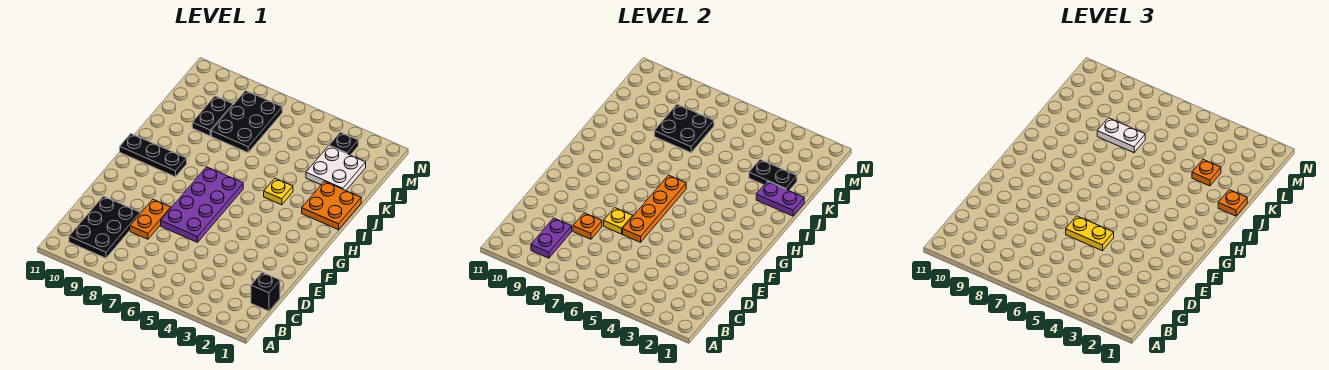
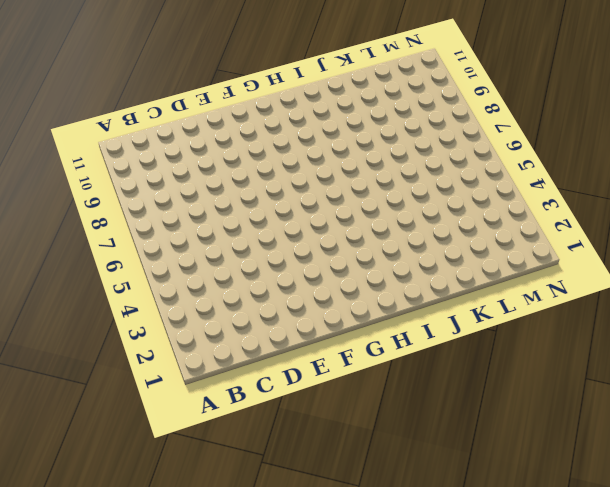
none -> black plate B9:D10 level 1
none -> black brick C1 level 1
none -> orange plate D8:E8 level 1

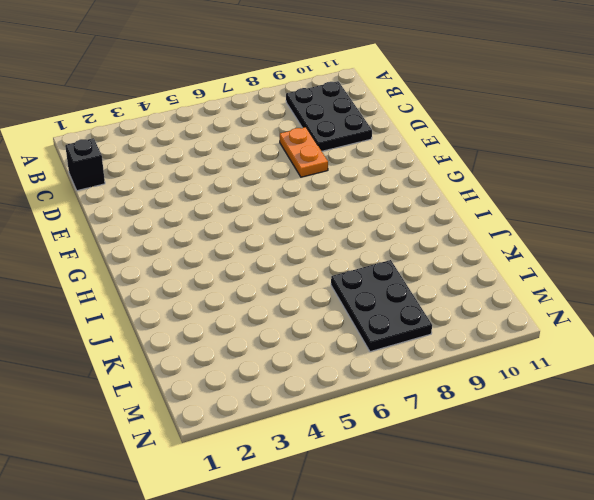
none -> purple plate E6:H7 level 1
none -> black plate H9:H11 level 1
none -> orange plate I1:J2 level 1

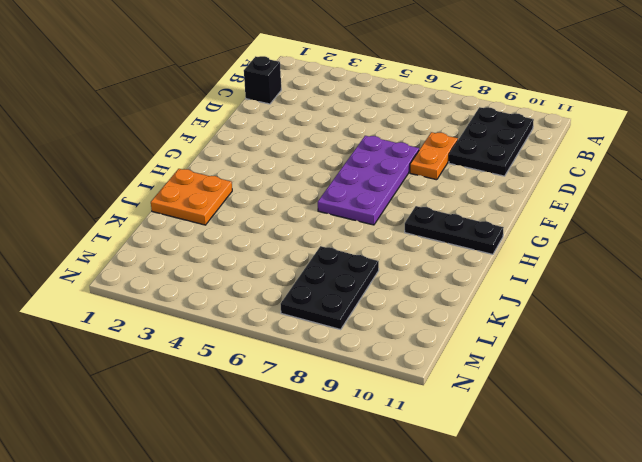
none -> yellow plate I4 level 1
none -> white plate K2:L3 level 1
none -> black plate K9:L9 level 1

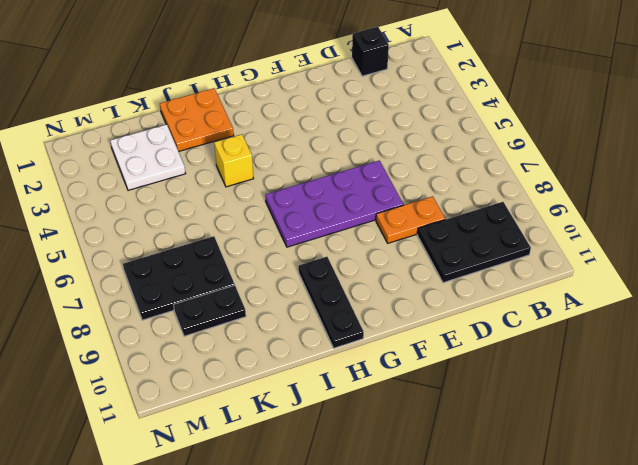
yellow brick I4 level 1 -> yellow plate I4 level 1
none -> black plate M3 level 1
none -> purple plate B9:C9 level 2
none -> orange plate D8 level 2

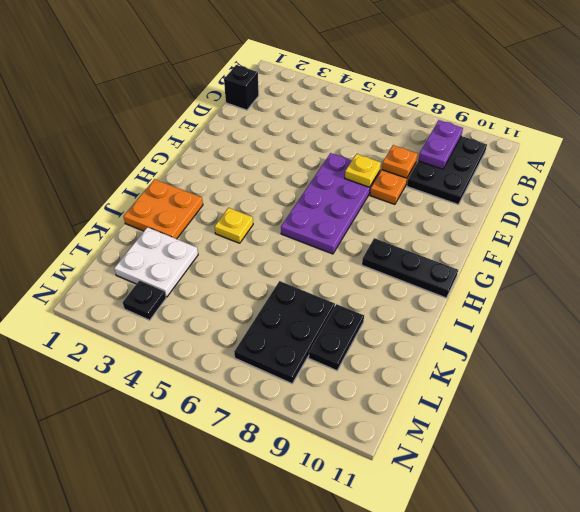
none -> orange plate E6:H6 level 2
none -> purple plate J1:J2 level 2
none -> black plate K2:K3 level 2

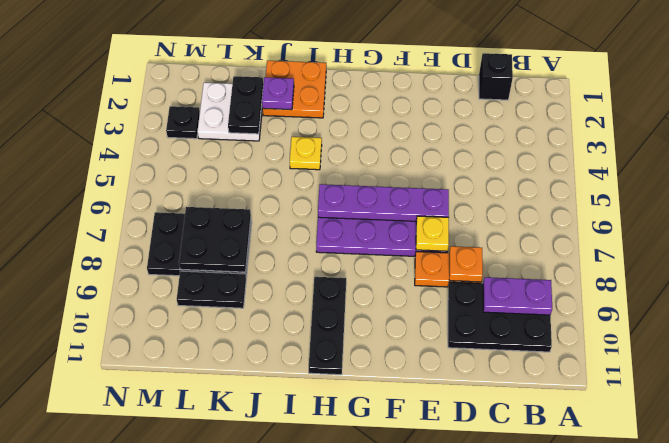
purple plate E6:H6 level 2 -> orange plate E6:H6 level 2
purple plate J2 level 2 -> purple plate J1:J2 level 2
none -> yellow plate E5:E6 level 3
none -> orange plate J1 level 3
none -> orange plate K3 level 3

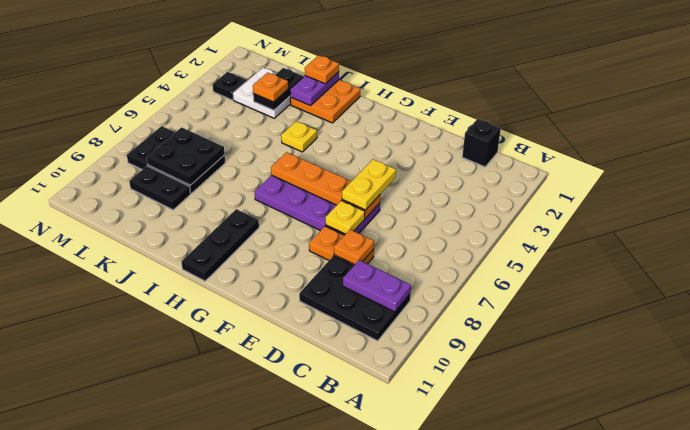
none -> white plate K7:K8 level 3

